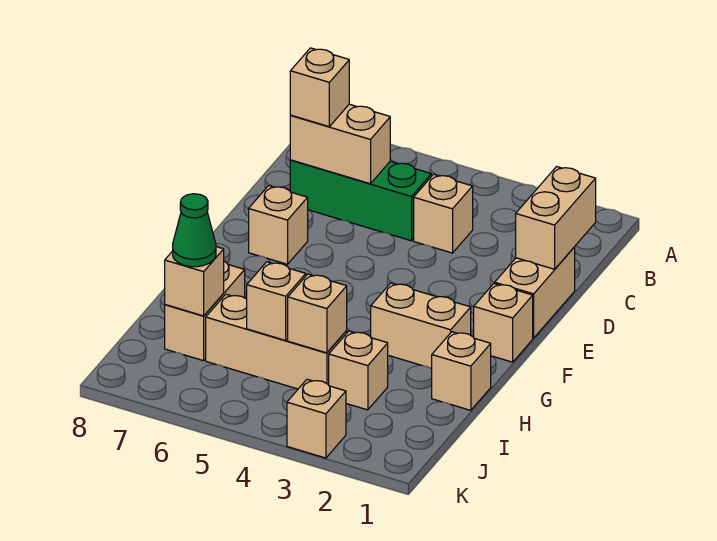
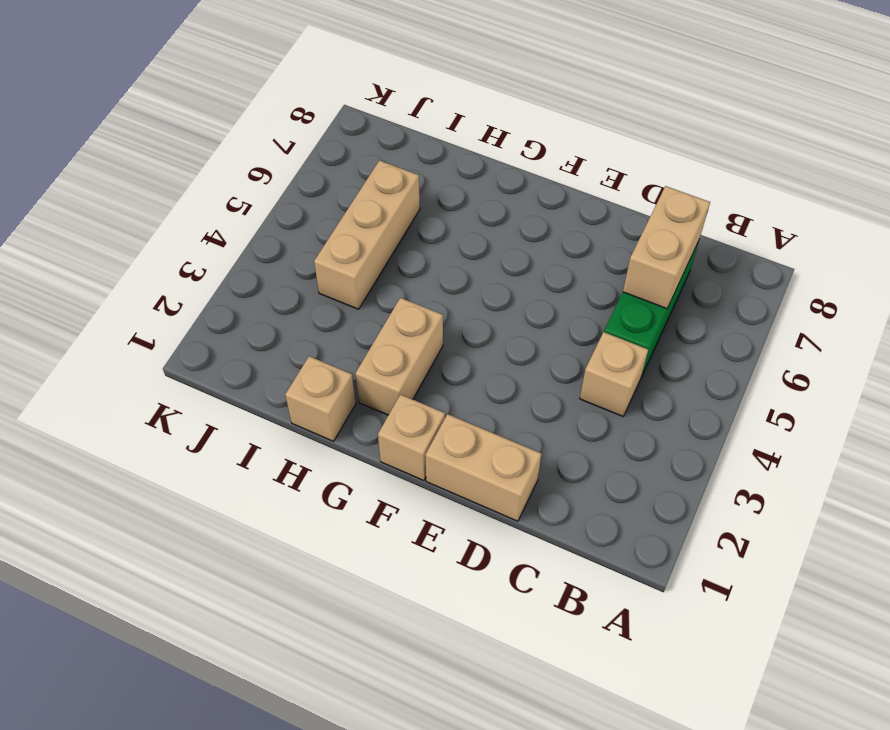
none -> tan brick E7 level 1
none -> tan brick H7:I7 level 1
none -> tan brick I3 level 1

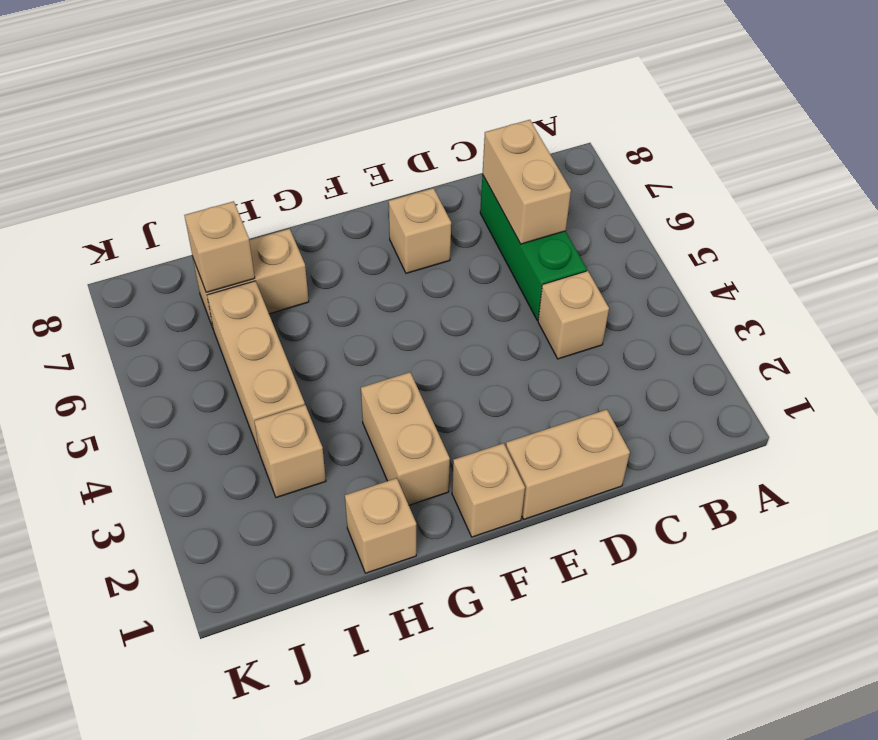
none -> tan brick K3 level 1
none -> tan brick C1:D1 level 2
none -> tan brick I4 level 2

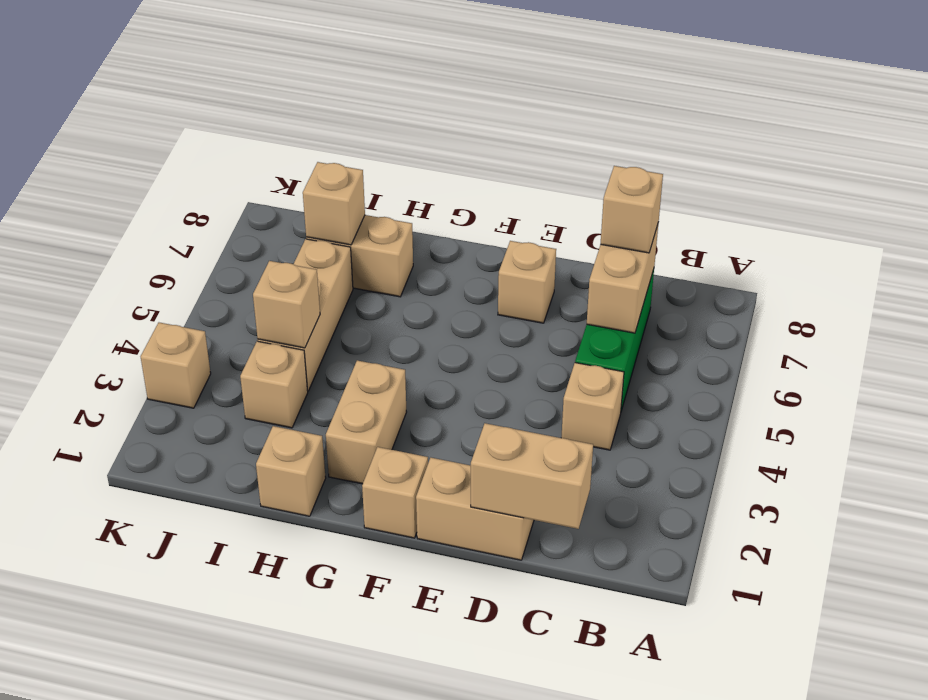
none -> tan brick I5 level 2
none -> green cone I7 level 3

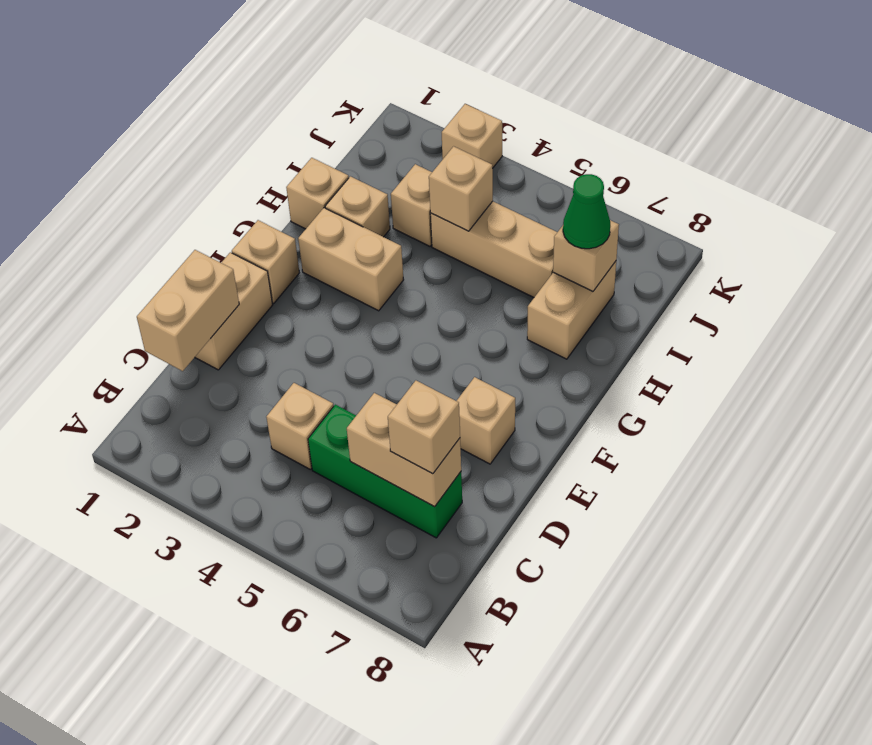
tan brick H2 level 1 -> tan brick I5 level 2

